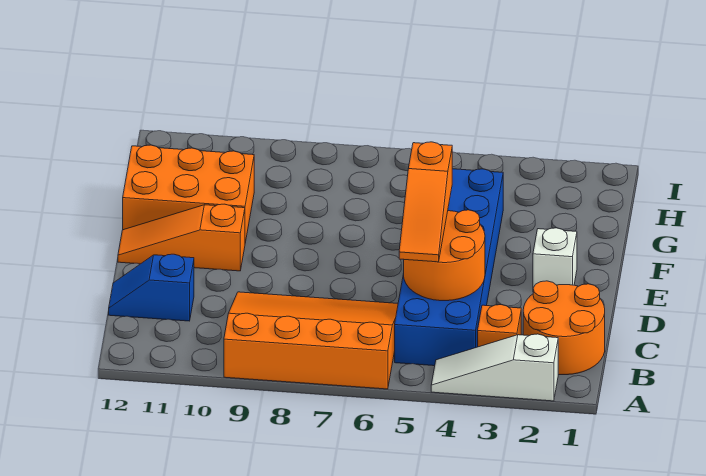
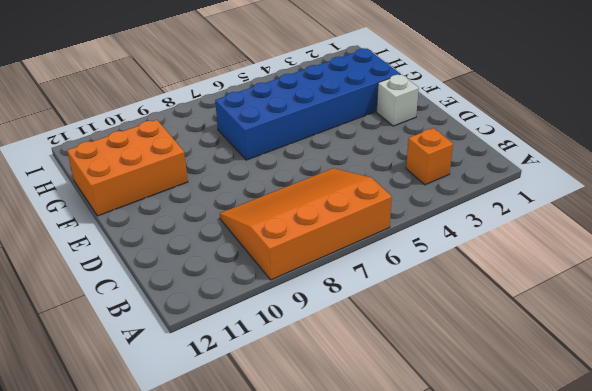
blue brick F2:G7 level 1 -> blue brick B4:G5 level 1
none -> white slope A2:A4 level 1 top 2
none -> orange round brick B1:C2 level 1

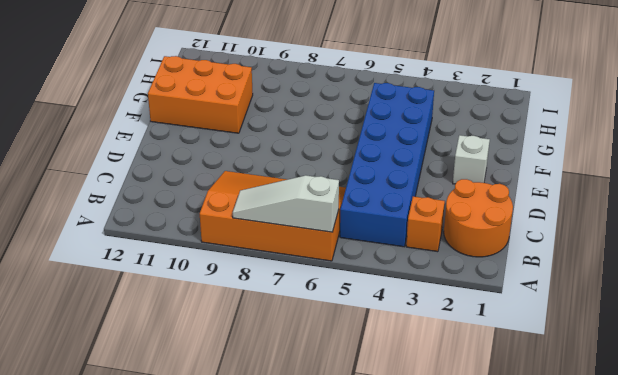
white slope A6:A8 level 2 top 6 -> white slope A2:A4 level 1 top 2
none -> blue slope C11:C12 level 1 top 11
none -> orange slope E10:E12 level 1 top 10

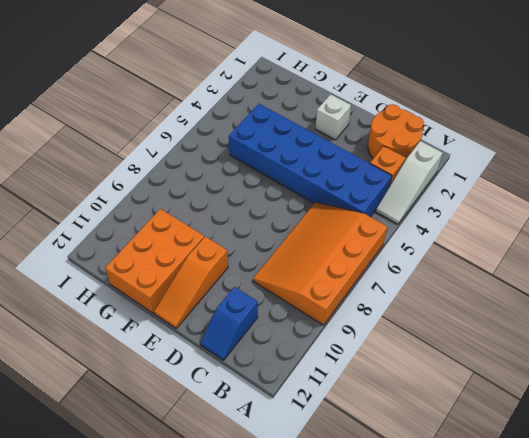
none -> orange round brick C4:D5 level 2
none -> orange slope C5:E5 level 3 top E

